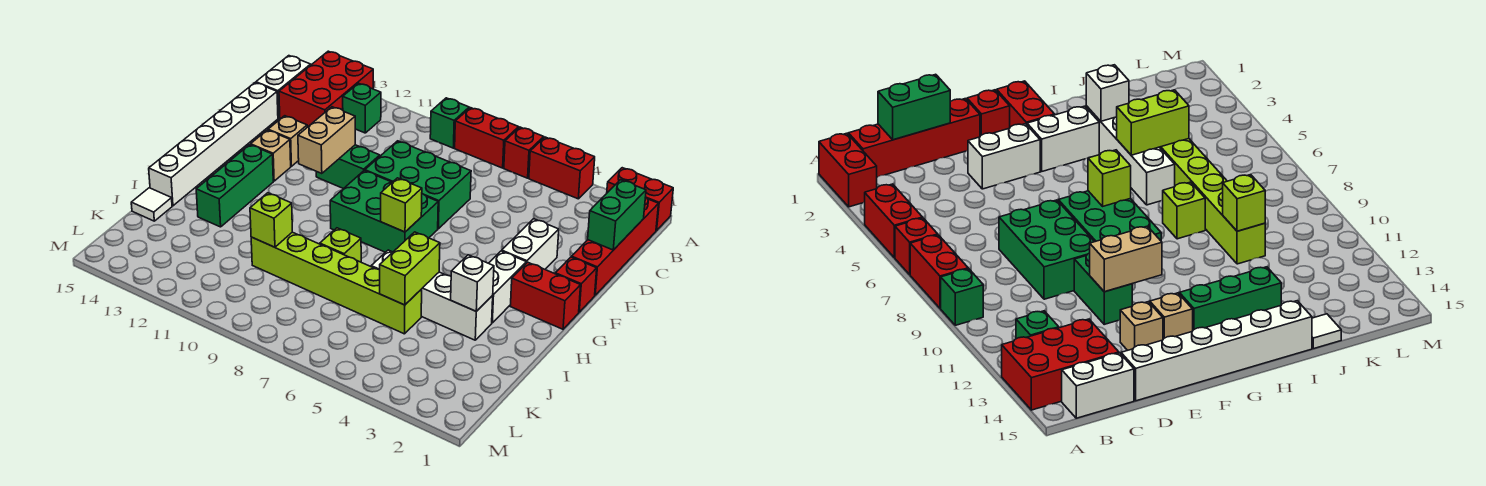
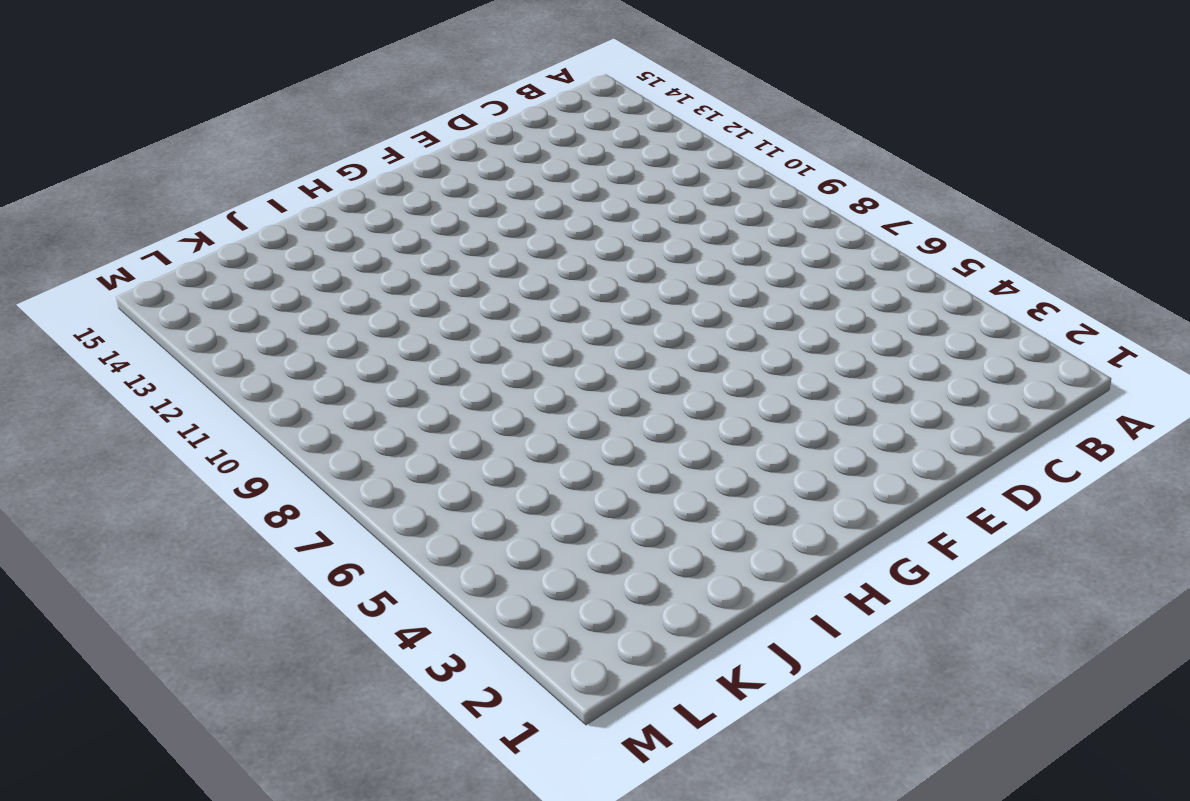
none -> red brick A1:A2 level 1
none -> red brick A4:A5 level 1
none -> red brick A6 level 1
none -> red brick A7:A8 level 1

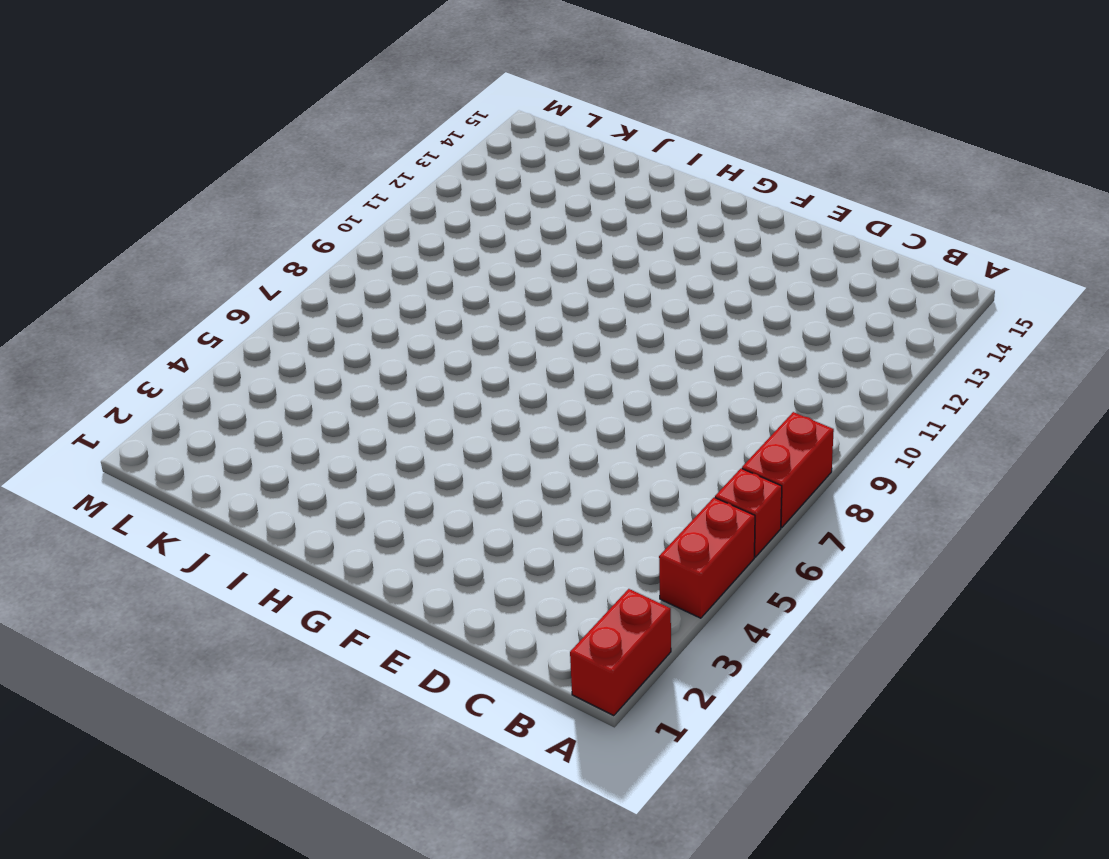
none -> green brick A9 level 1
none -> red brick A13:C14 level 1
none -> red brick B1:E1 level 1
none -> green brick B12 level 1

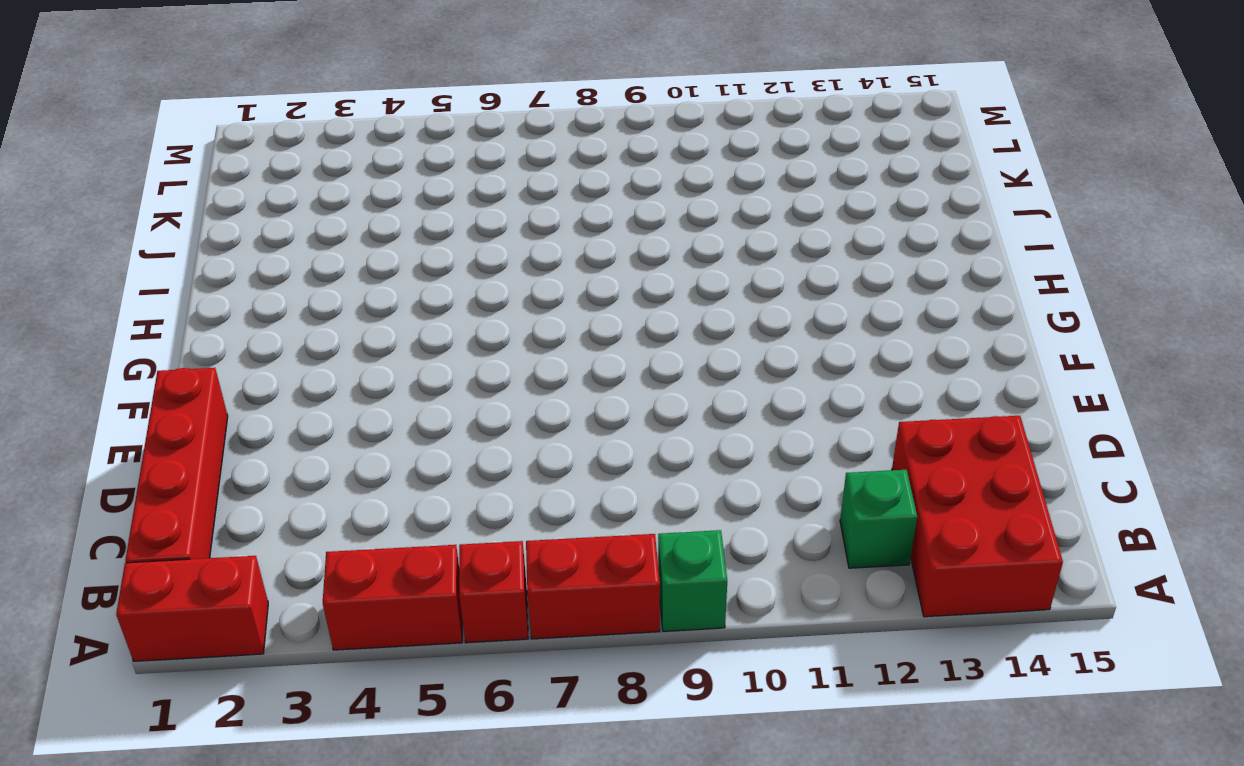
none -> white brick B15:C15 level 1
none -> green brick D7:E9 level 1
none -> white brick D15:I15 level 1
none -> white brick E3:F3 level 1

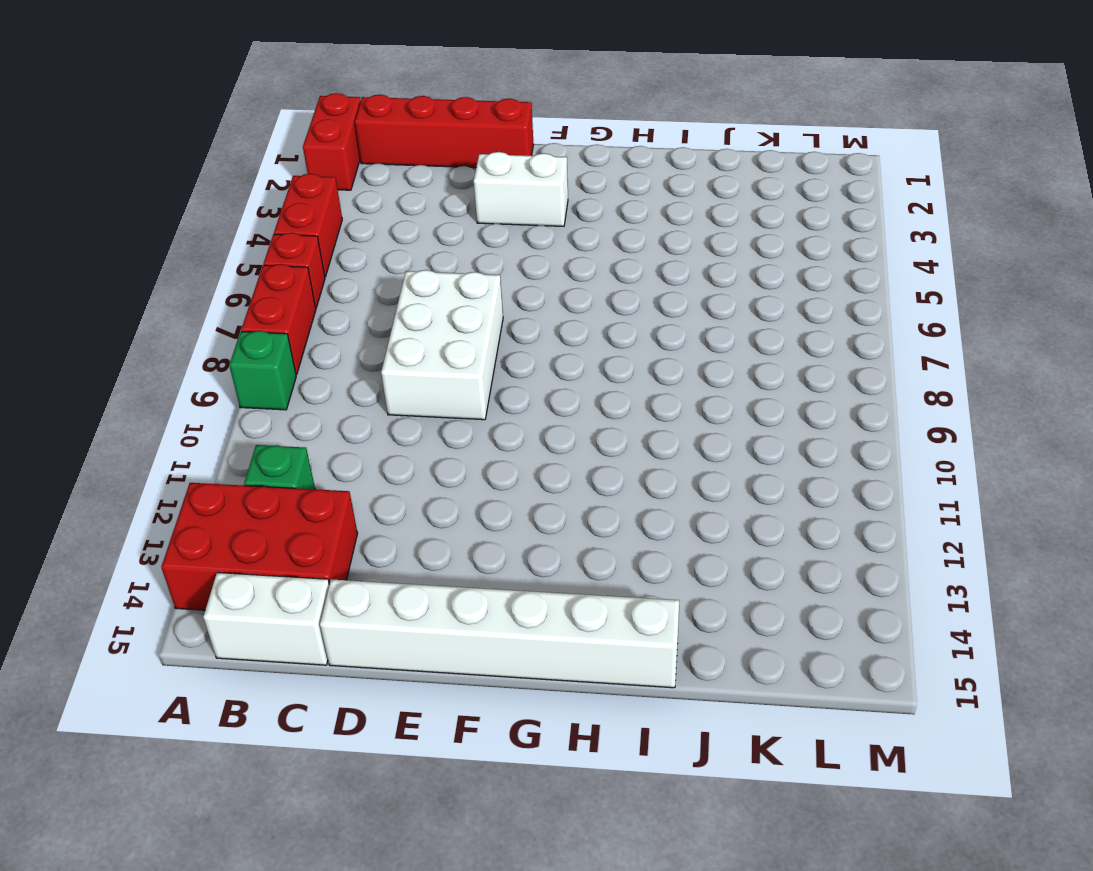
white brick D7:E9 level 1 -> green brick D7:E9 level 1
none -> green brick E10:E11 level 1
none -> tan brick E13 level 1
none -> red brick F1 level 1
none -> green brick F7:G9 level 1

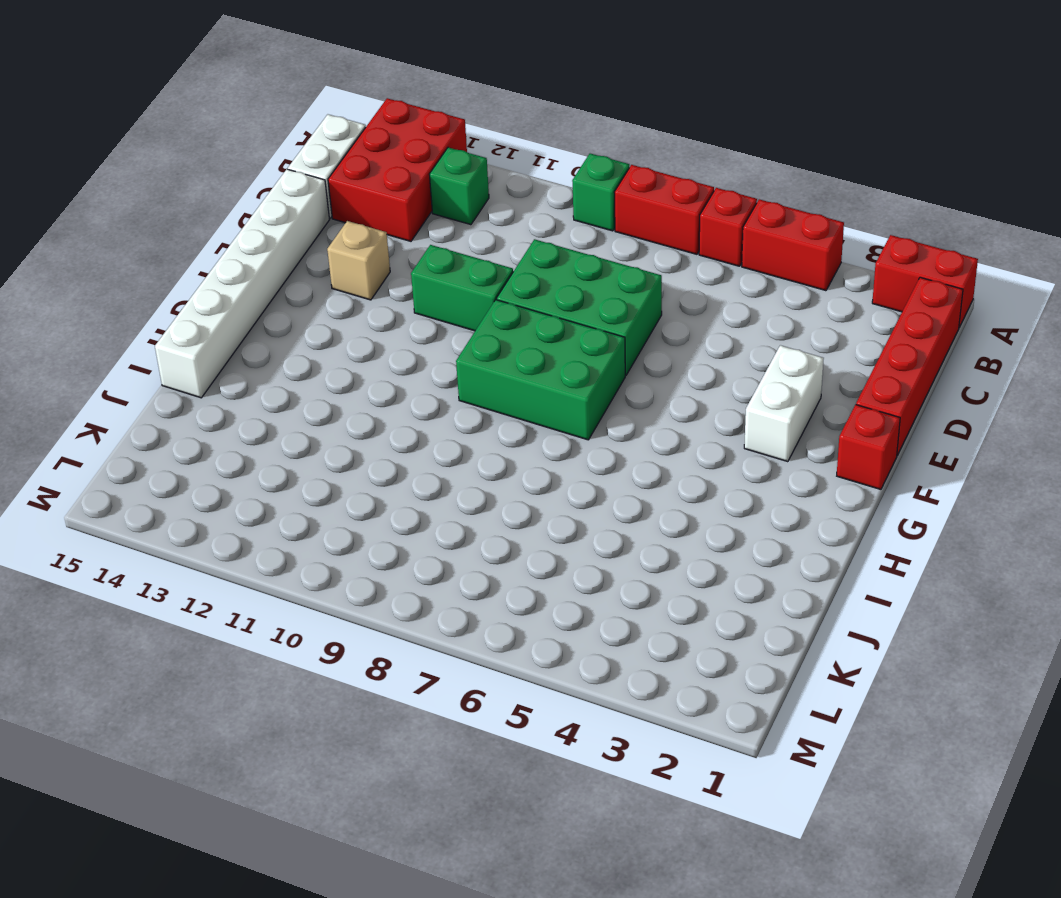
none -> tan brick F13 level 1
none -> red brick G1:G2 level 1
none -> white brick G3:H3 level 1
none -> green brick G13:I13 level 1

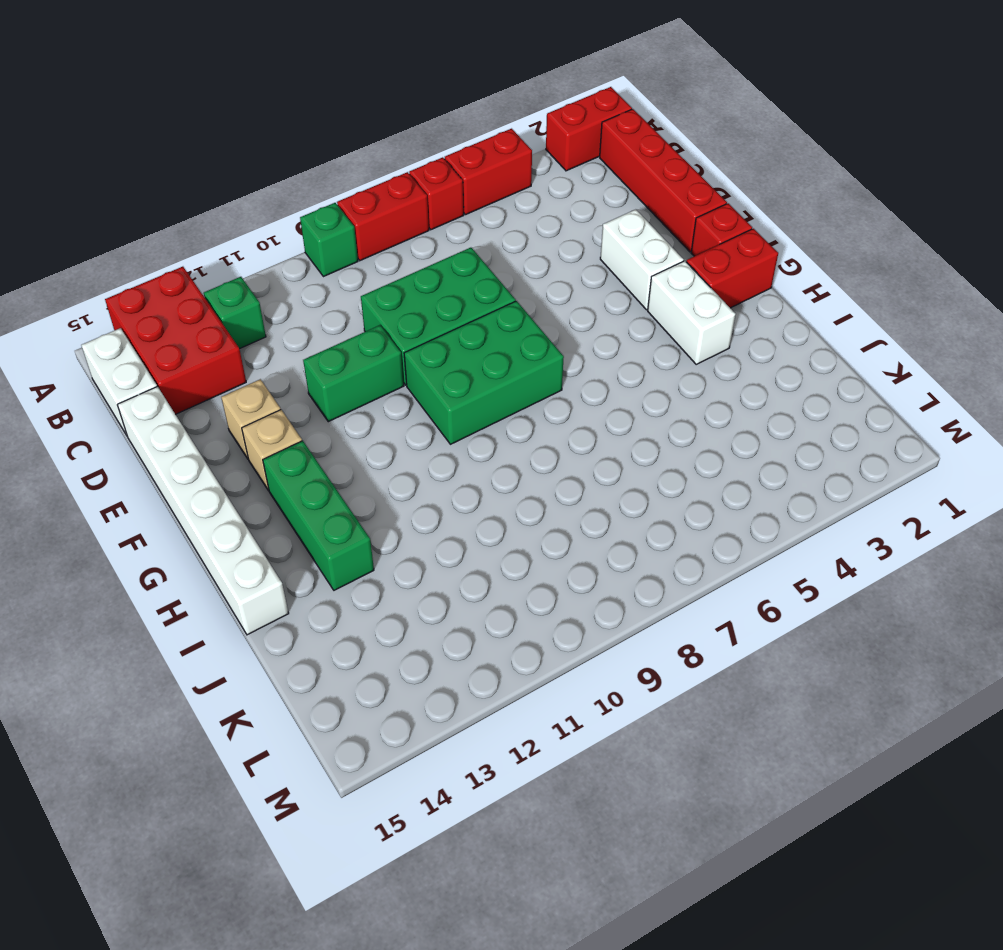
none -> white brick I3:I6 level 1
none -> lime brick I8 level 1
none -> lime brick J5:J10 level 1
none -> white tile J15 level 1

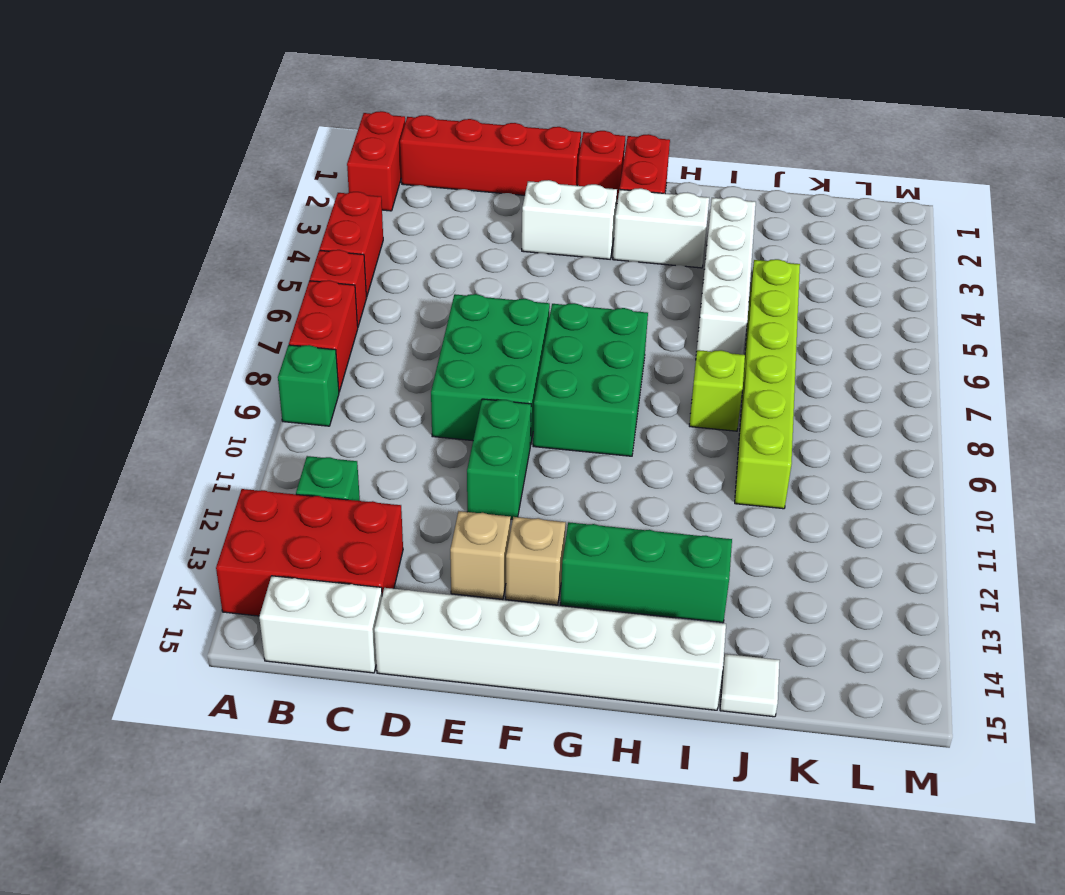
none -> green brick C1:D1 level 2
none -> tan brick E11:F11 level 2
none -> lime brick G7 level 2
none -> white brick I3 level 2

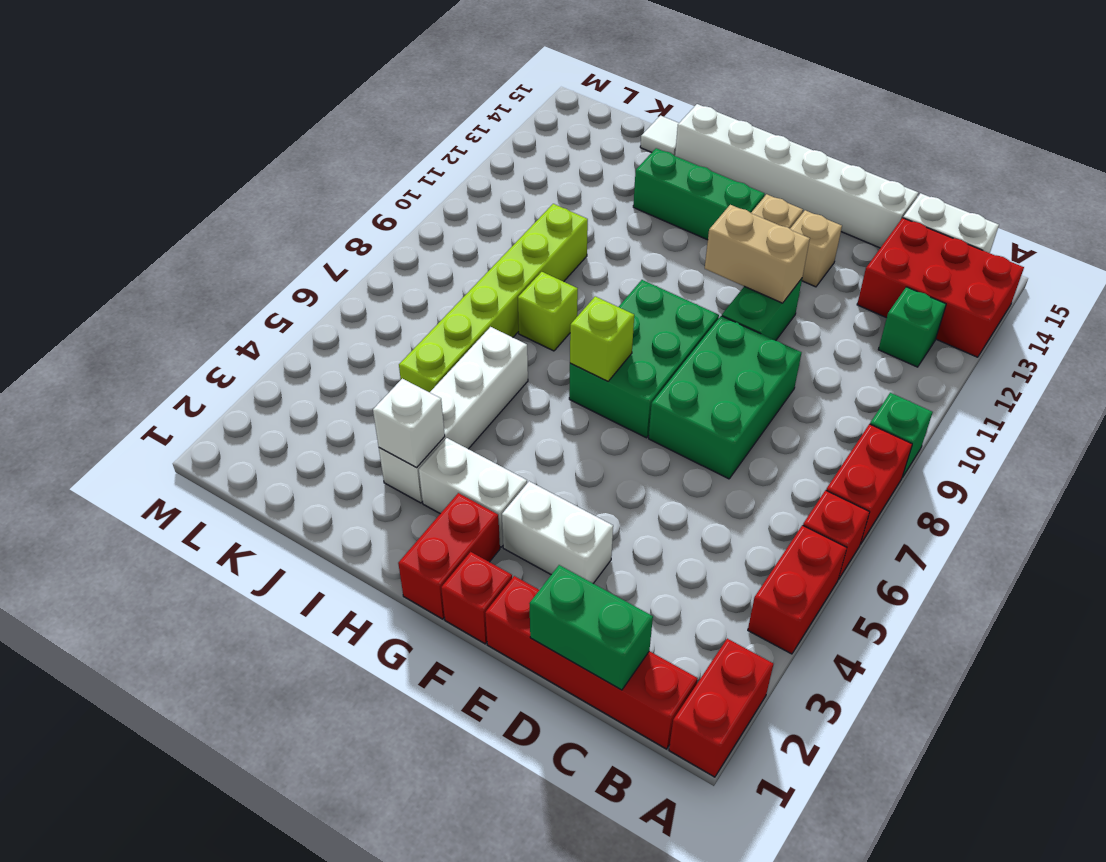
none -> lime brick I5:J5 level 2
none -> lime brick J10 level 2

